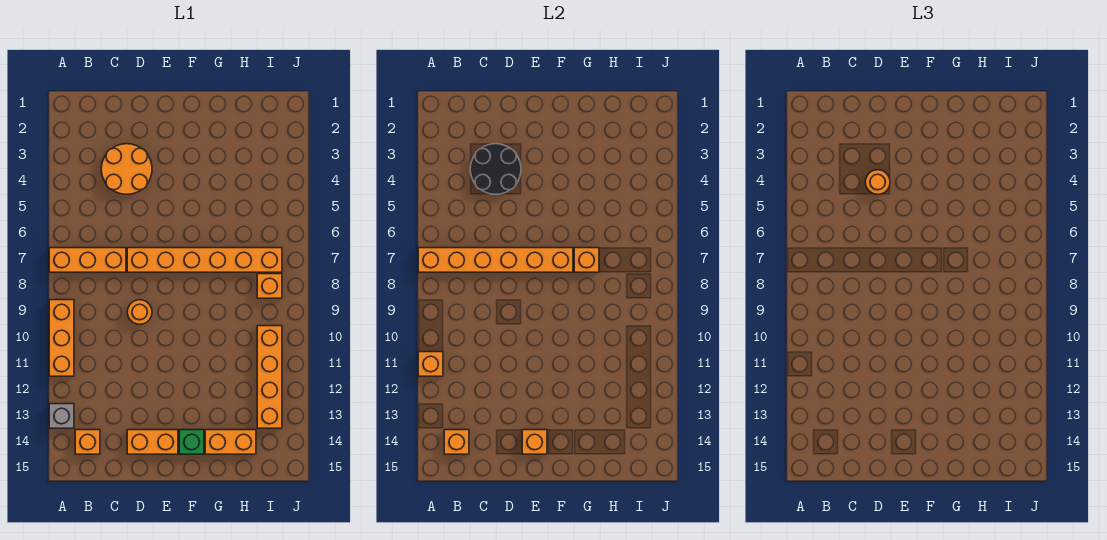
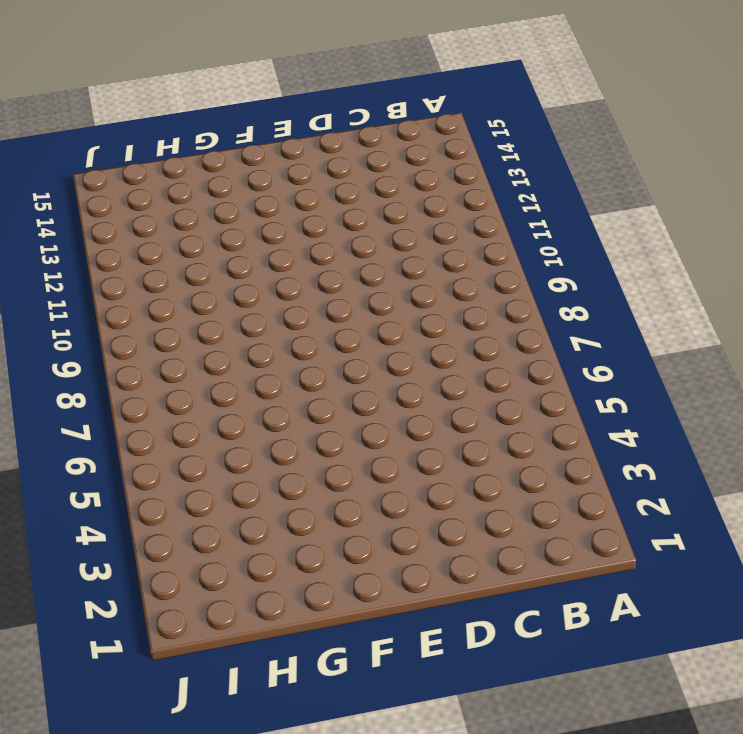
none -> orange brick A7:C7 level 1
none -> orange brick A9:A11 level 1
none -> grey brick A13 level 1

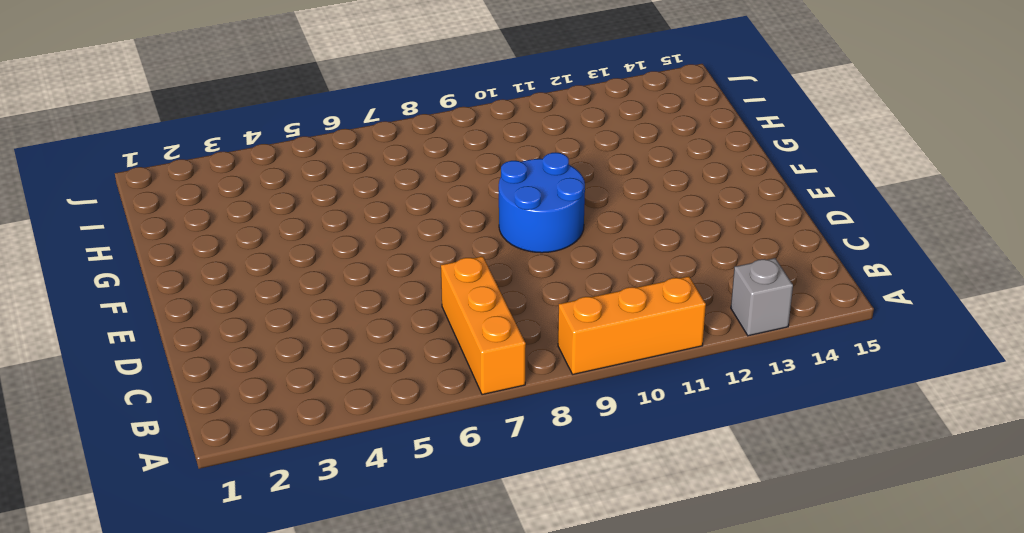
blue round brick E9:F10 level 1 -> none
none -> orange brick B14 level 1
none -> orange round brick C3:D4 level 1
none -> orange brick D7:I7 level 1

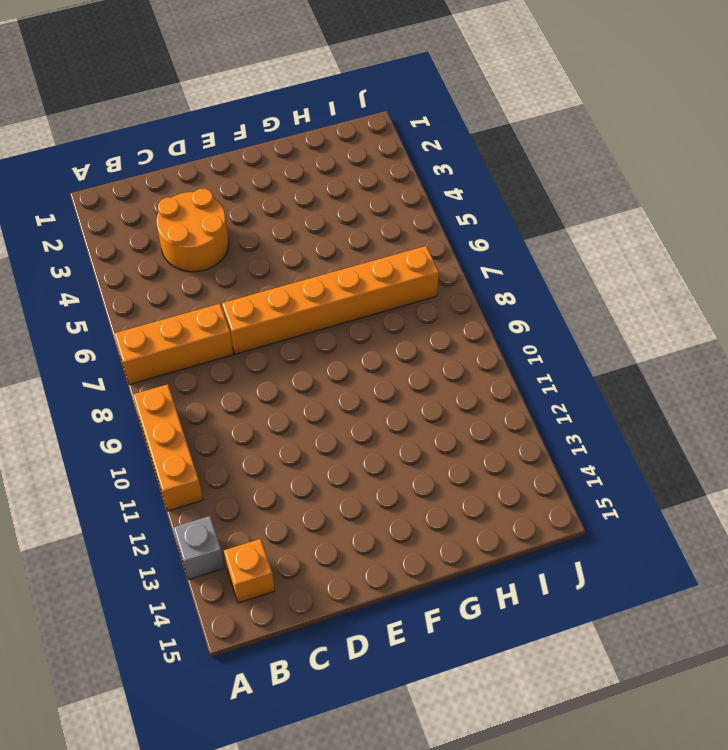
none -> orange round brick D9 level 1
none -> orange brick D14:E14 level 1
none -> green brick F14 level 1

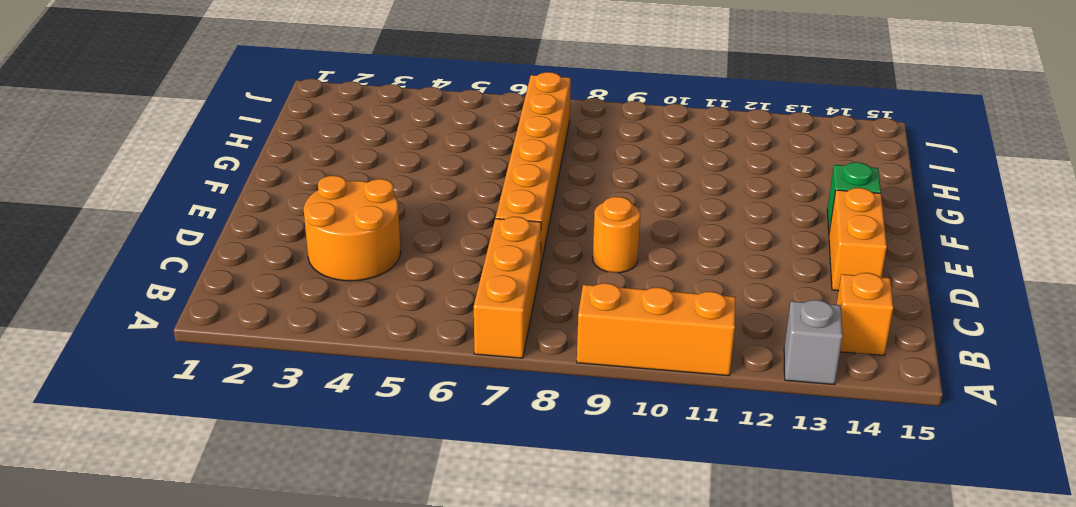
none -> orange brick G14:H14 level 1
none -> orange brick I8 level 1
none -> orange brick I10:I13 level 1

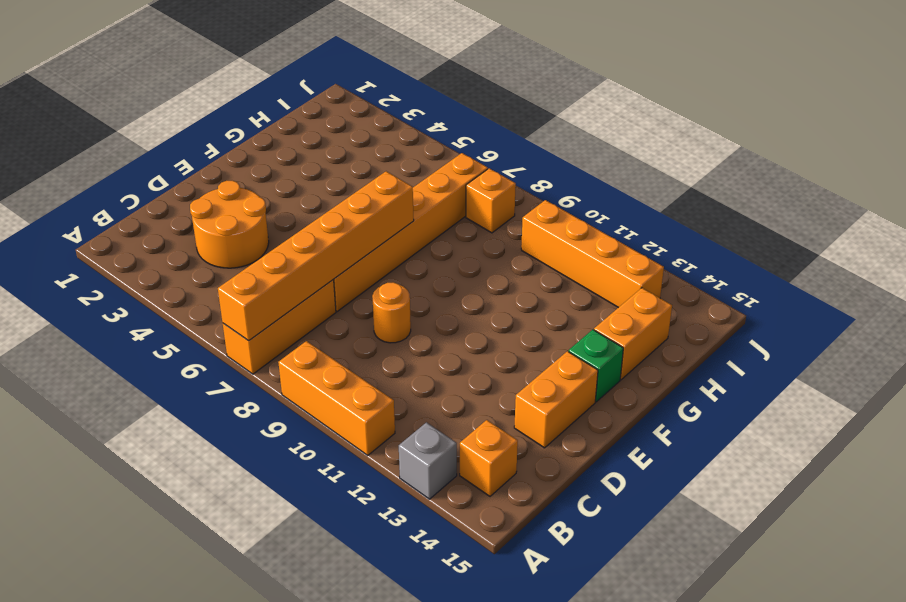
none -> orange brick A11 level 2
none -> orange brick B14 level 2
none -> black round brick C3:D4 level 2

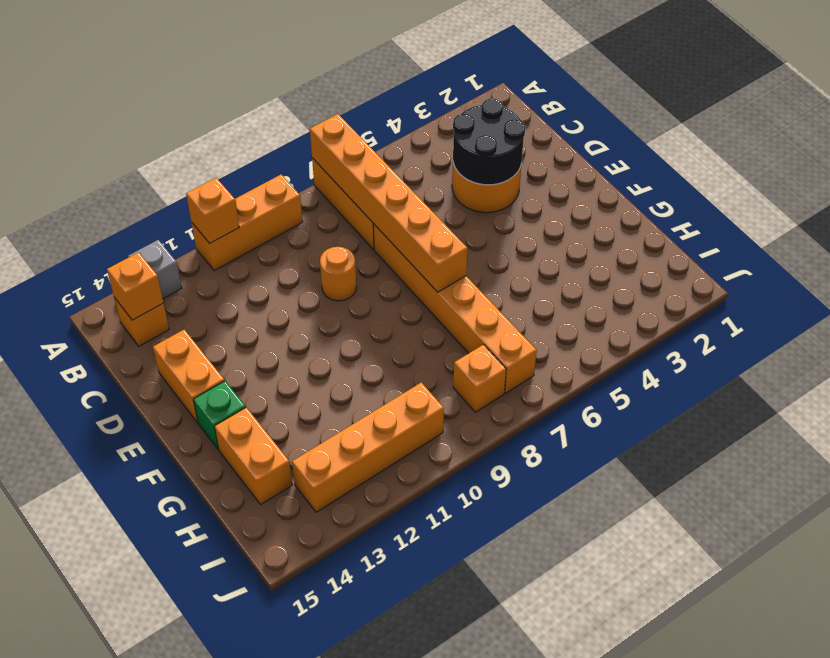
none -> orange brick E14 level 2
none -> orange brick G7 level 2
none -> orange round brick D4 level 3

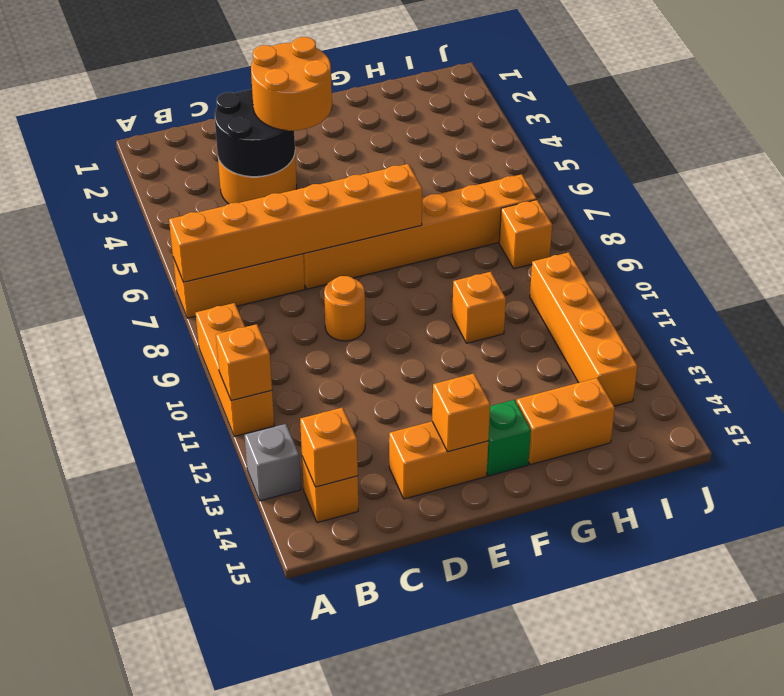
orange round brick D3:E4 level 3 -> orange round brick D4 level 3
orange brick G10 level 1 -> orange brick G7 level 2

